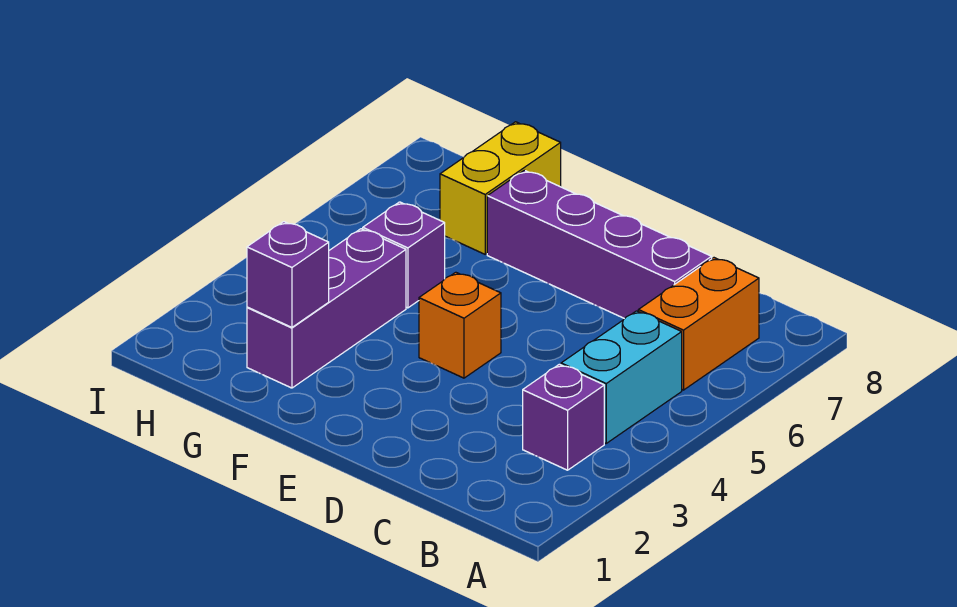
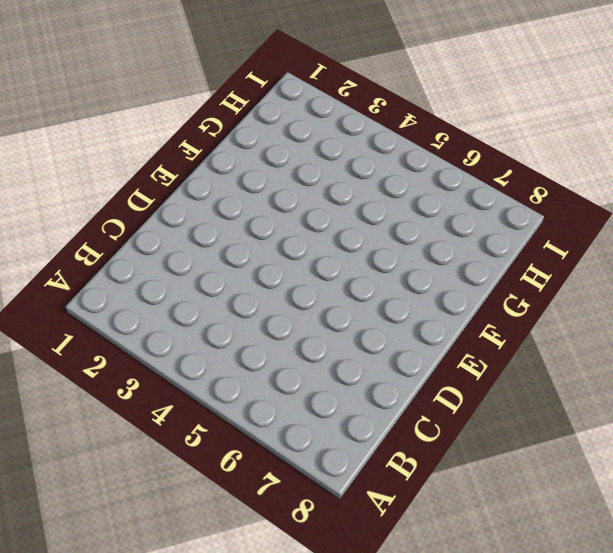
none -> purple brick B3 level 1
none -> cyan brick B4:B5 level 1

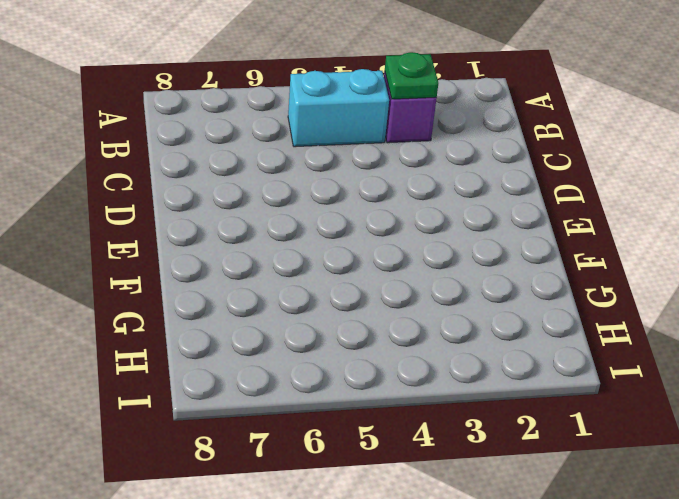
green plate B3 level 2 -> none
none -> orange brick B6:B7 level 1
none -> purple brick C7:F7 level 1

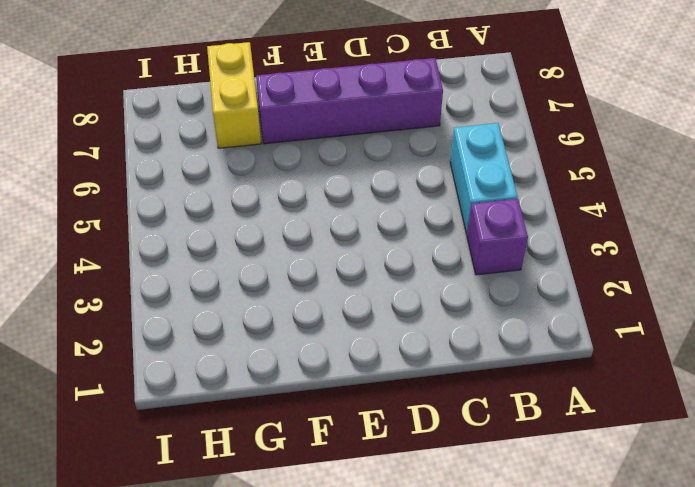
none -> orange brick B6:B7 level 1
none -> orange brick E4 level 1

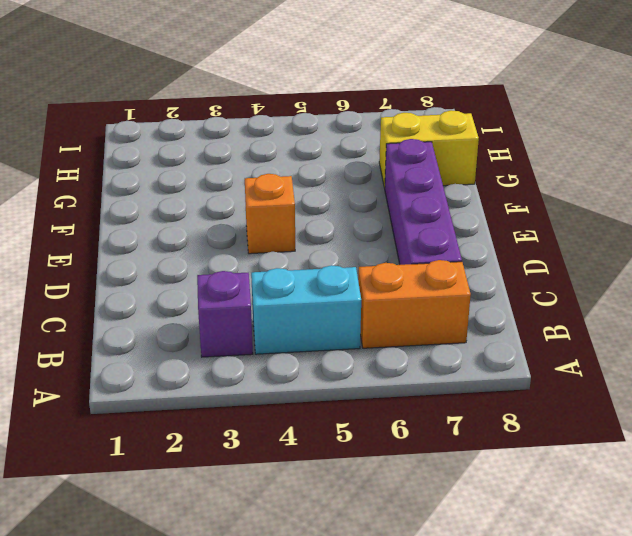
none -> purple brick G2:G4 level 1
none -> purple brick G5 level 1

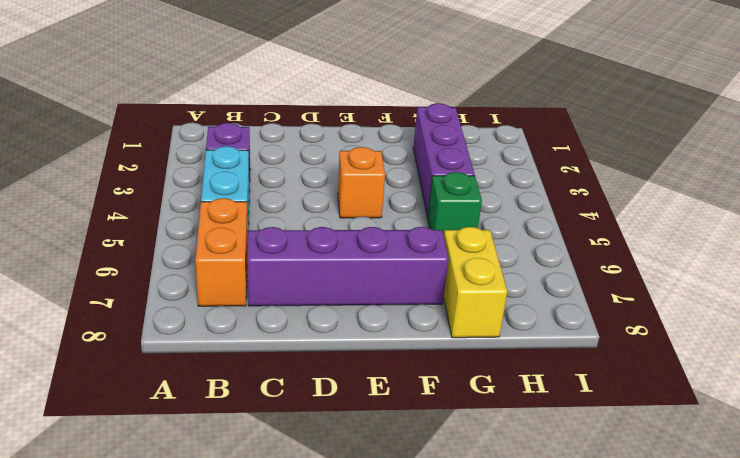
green brick G5 level 1 -> purple brick G5 level 1
none -> purple brick G2 level 2

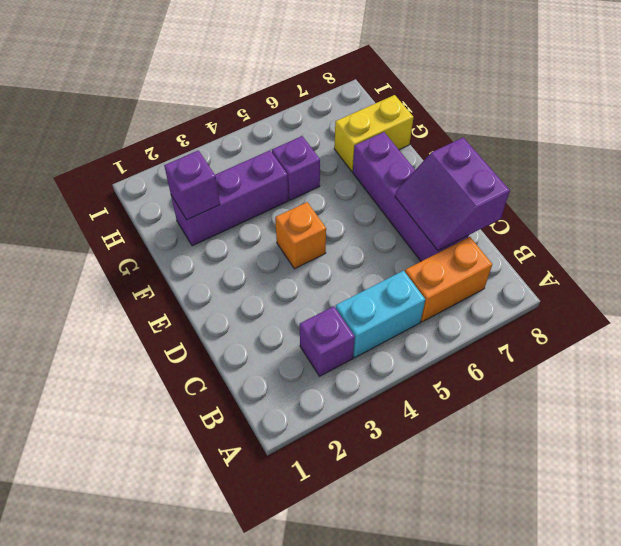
purple slope C7:D8 level 2 top 8 -> none

